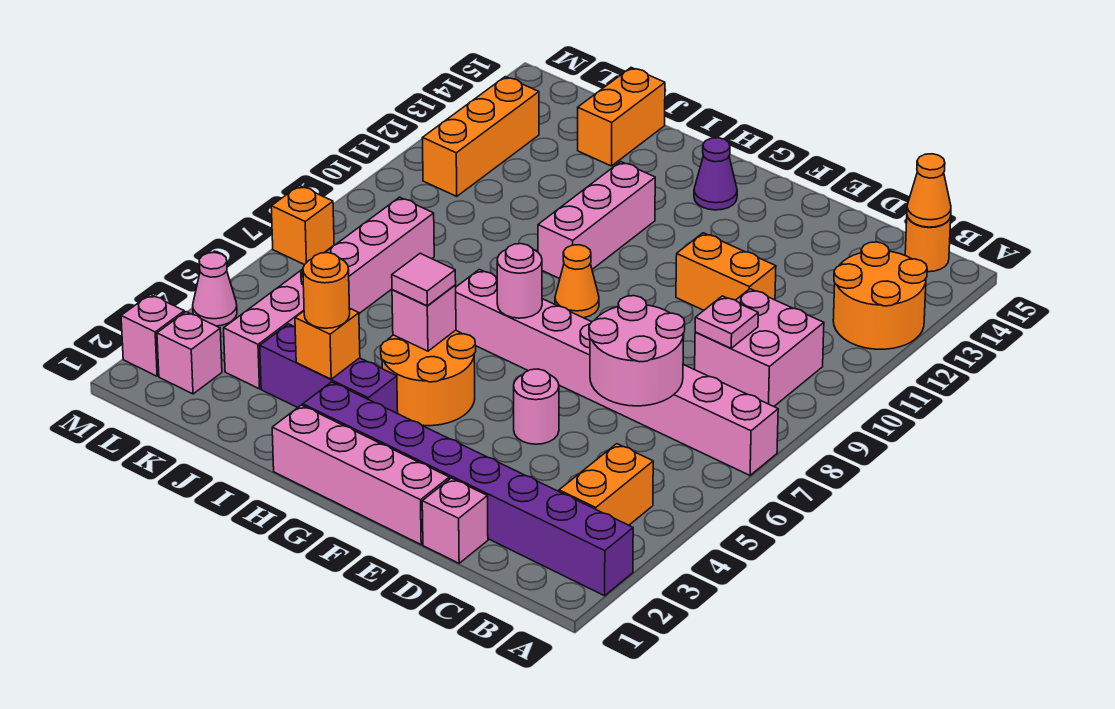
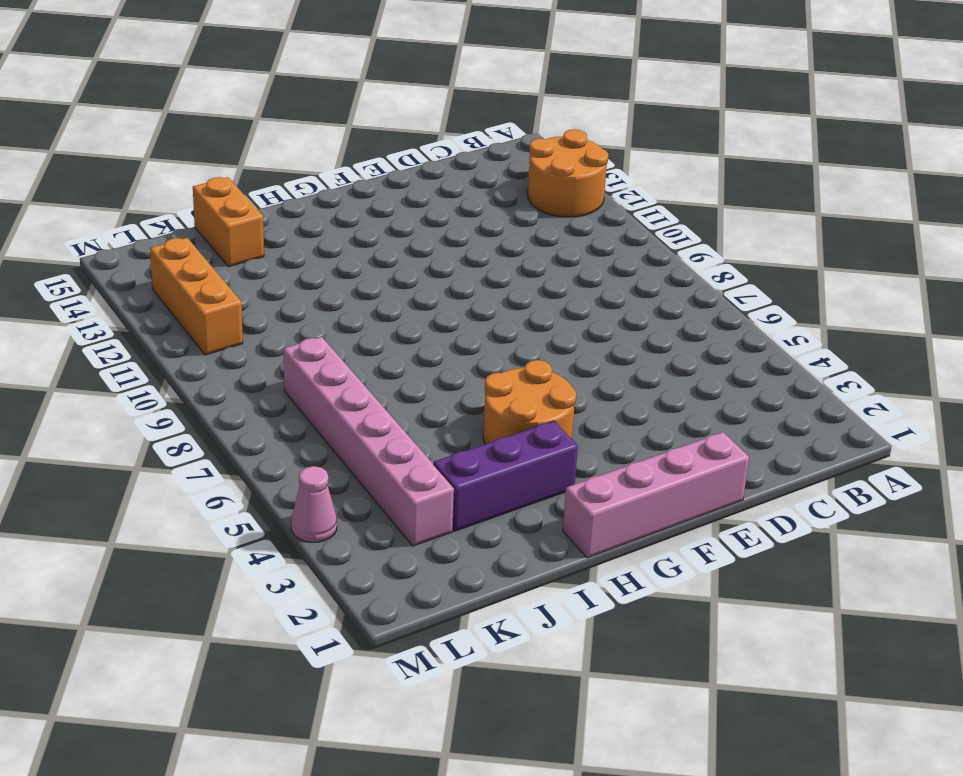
none -> purple brick A2:H2 level 1
none -> pink brick A7:H7 level 1
none -> orange brick B3:B4 level 1
none -> pink brick B9:C10 level 1

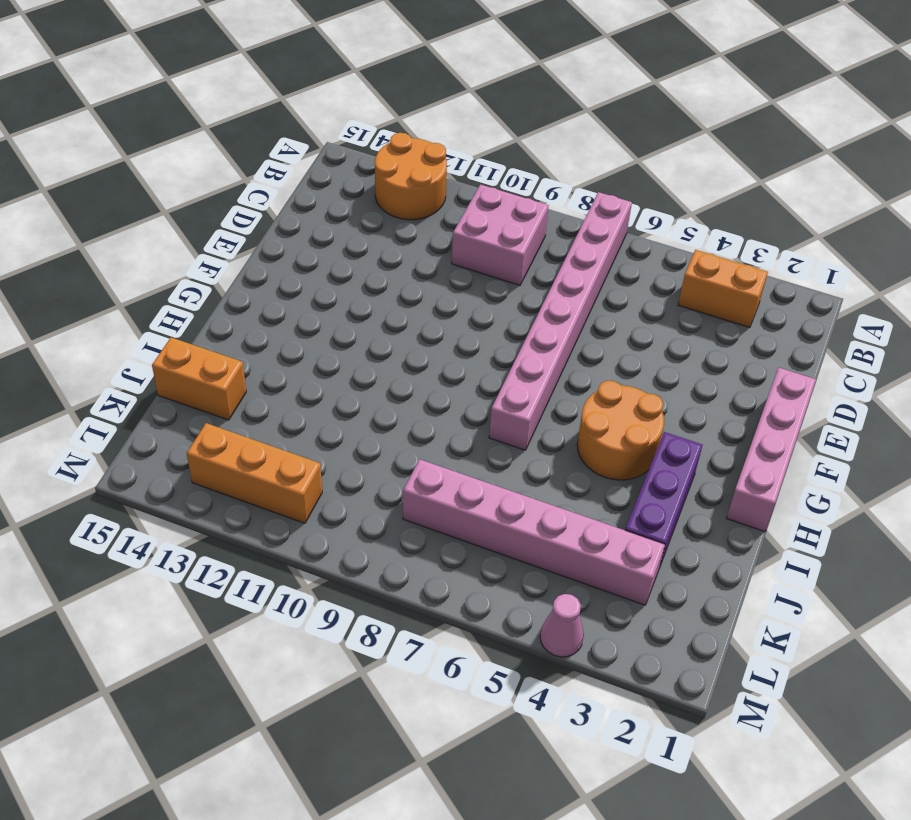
none -> purple brick A2:H2 level 1
none -> orange round brick B15 level 1
none -> pink brick D1 level 1
none -> orange brick D11:E11 level 1

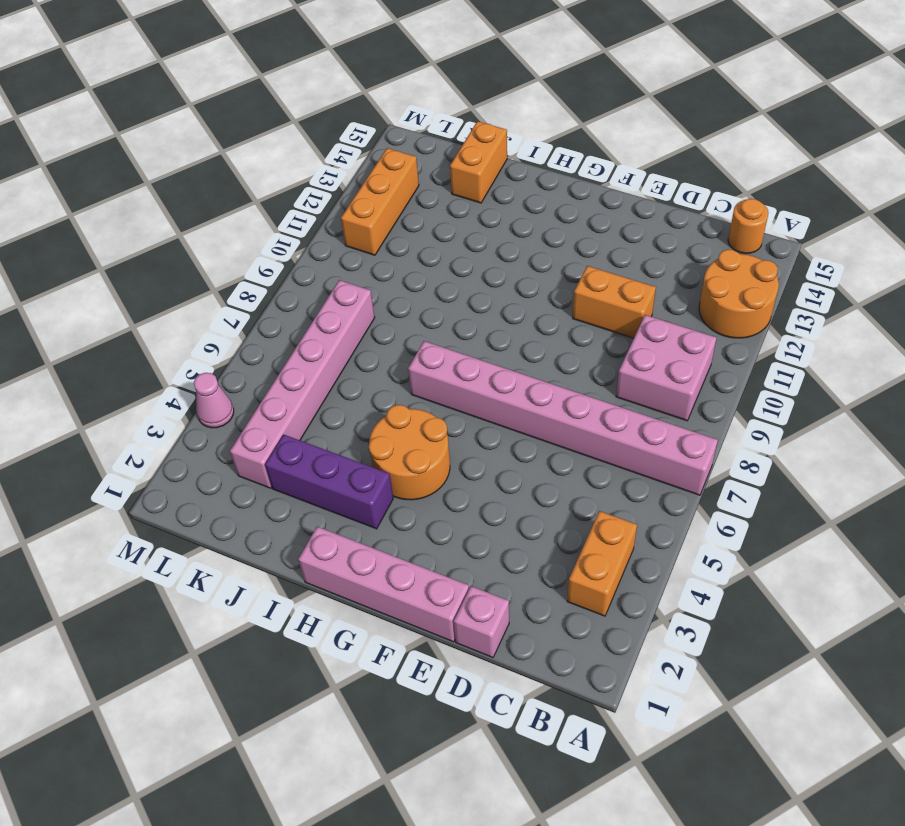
none -> purple brick A2:H2 level 1
none -> pink round brick E5 level 1
none -> orange cone G9 level 1
none -> purple cone G14 level 1

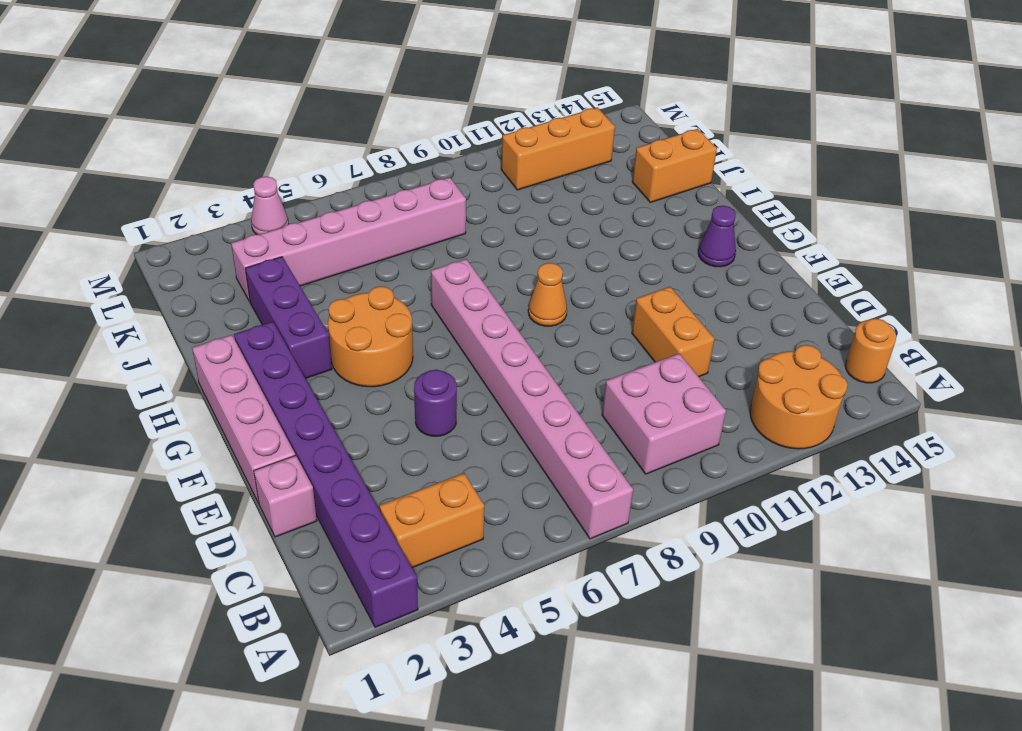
purple round brick E5 level 1 -> pink round brick E5 level 1
none -> pink brick H10:H12 level 1
none -> pink brick L2 level 1
none -> pink brick M2 level 1
none -> orange brick M7 level 1

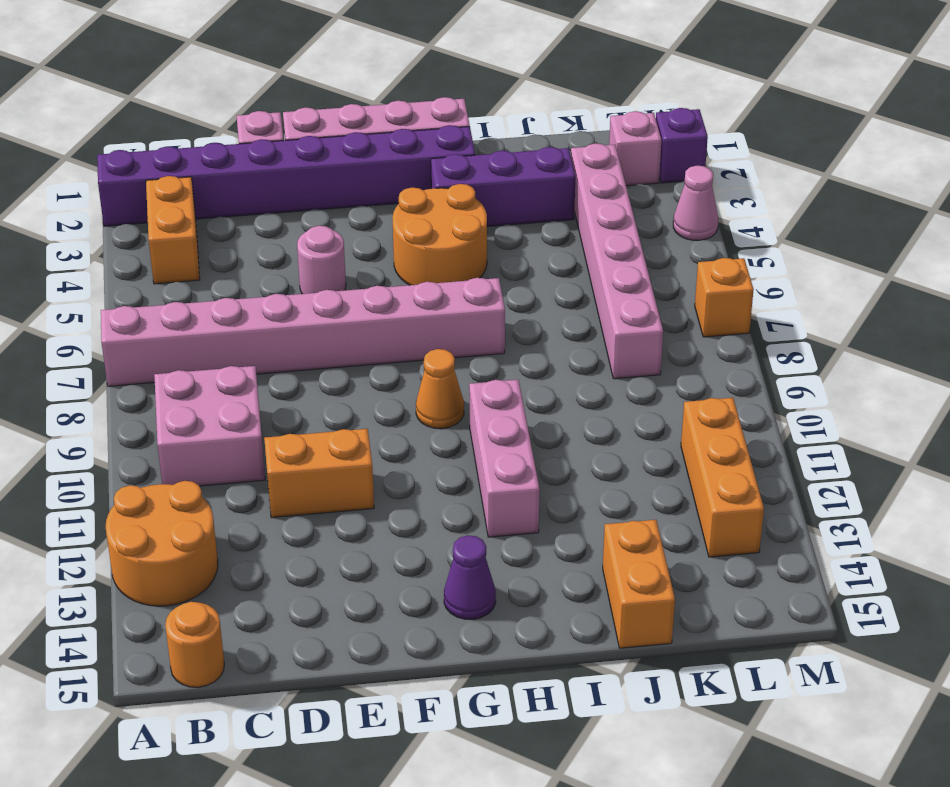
purple brick M2 level 1 -> pink brick M2 level 1
none -> orange cone B15 level 2
none -> pink round brick C6:D7 level 2
none -> pink plate C9 level 2
none -> pink round brick G7 level 2

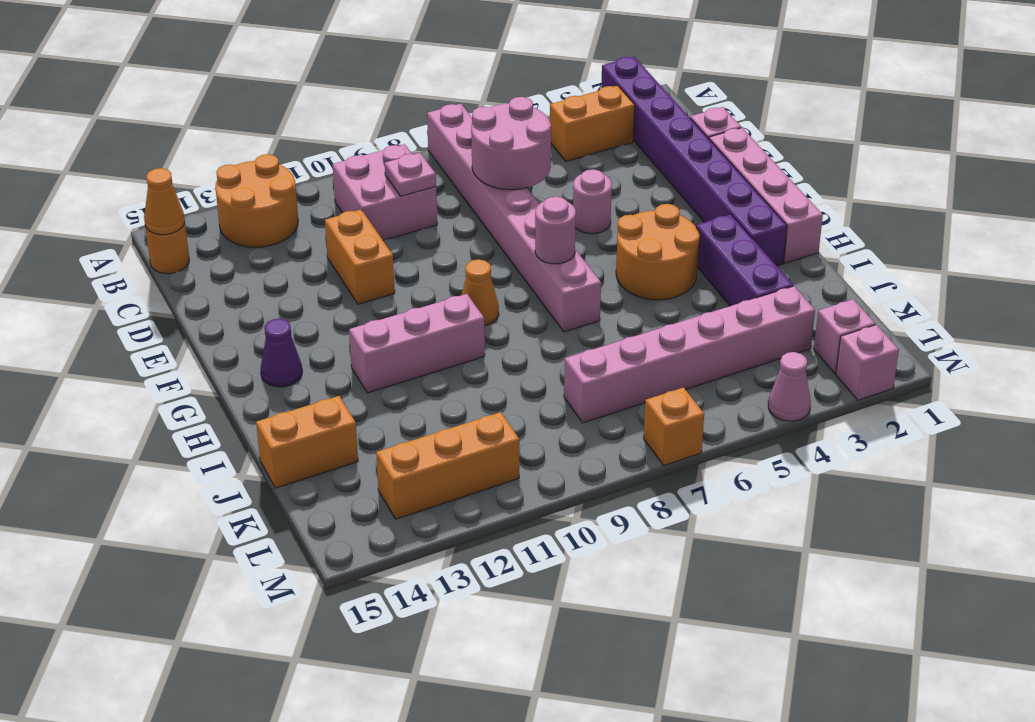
none -> pink brick H5 level 2
none -> orange brick I3 level 2
none -> pink tile H5 level 3
none -> orange round brick I3 level 3

